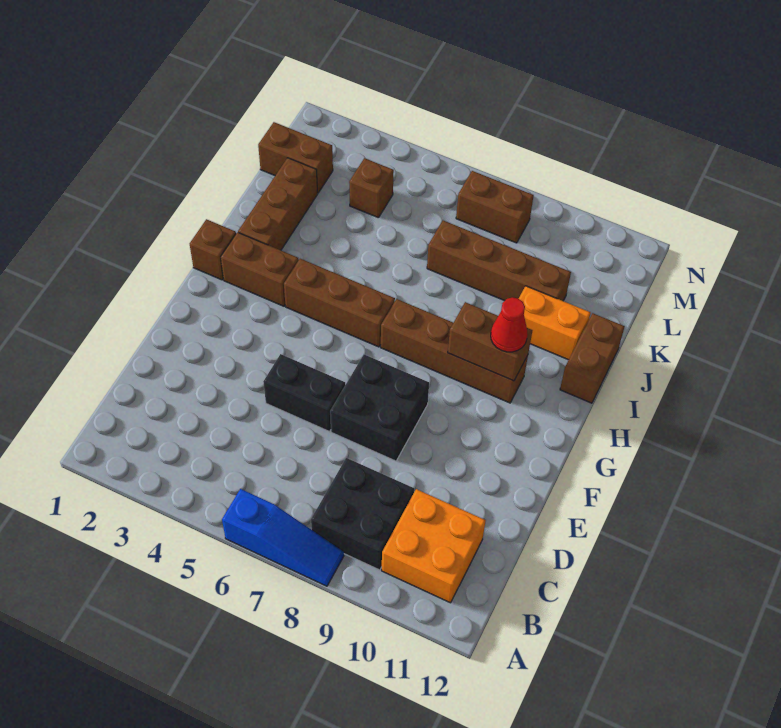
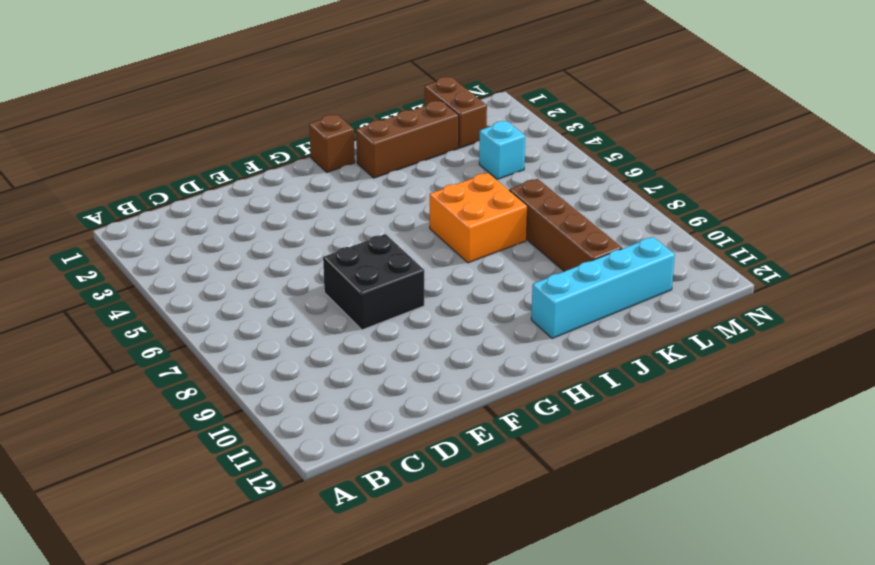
orange brick I6:J7 level 1 -> orange brick B10:C11 level 1
cyan brick I11:L11 level 1 -> orange brick J10:J11 level 1
cyan brick L4 level 1 -> brown brick L4 level 1
none -> blue slope A6:A8 level 1 top 6
none -> black brick B8:C9 level 1
none -> black brick E5:E6 level 1

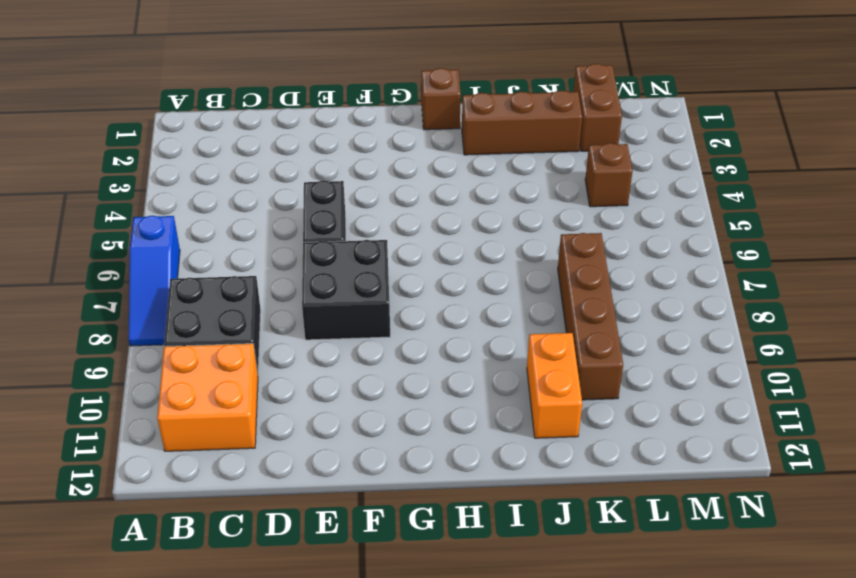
none -> brown brick H2:H3 level 1
none -> brown brick H4:H6 level 1
none -> brown brick H7:H10 level 1

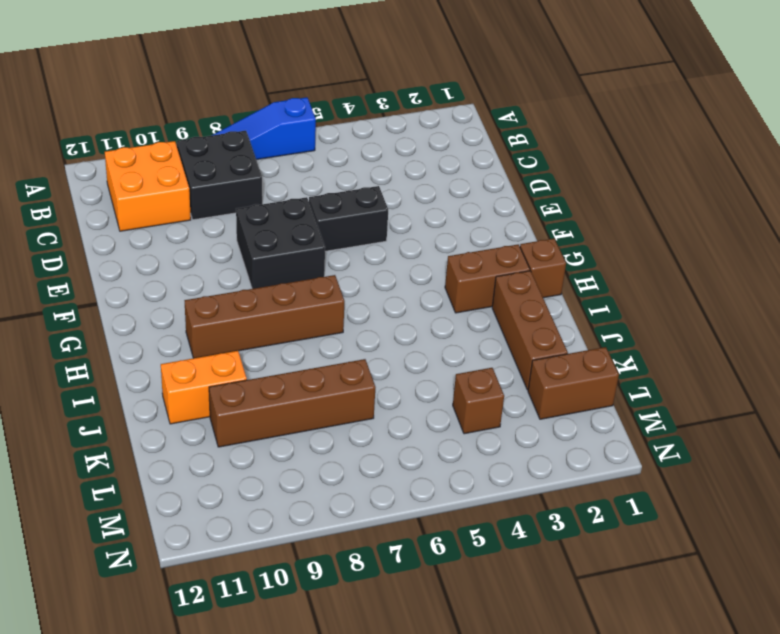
none -> brown brick H4:H6 level 1
none -> brown brick I12:J12 level 1
none -> brown brick M7:M8 level 1

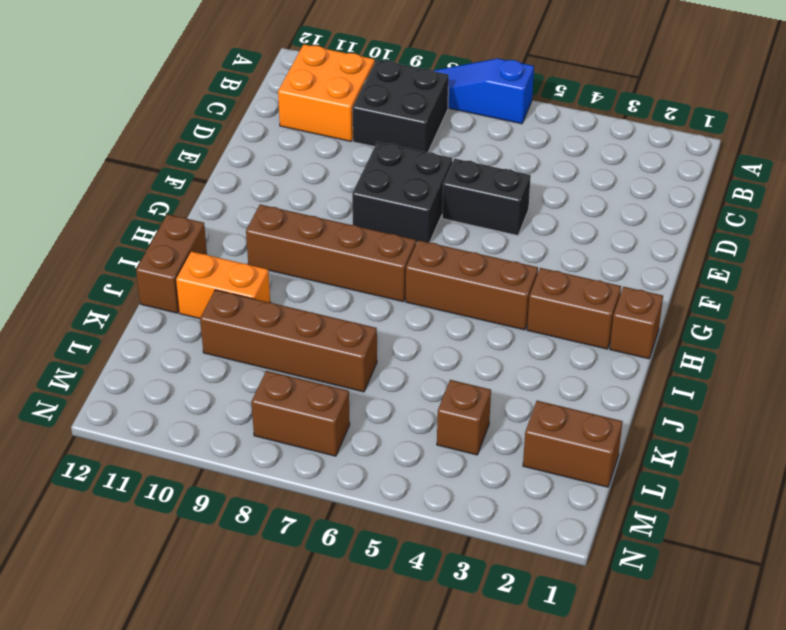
none -> brown brick I2:K2 level 1
none -> brown brick H9:H10 level 2
none -> red cone H10 level 3

